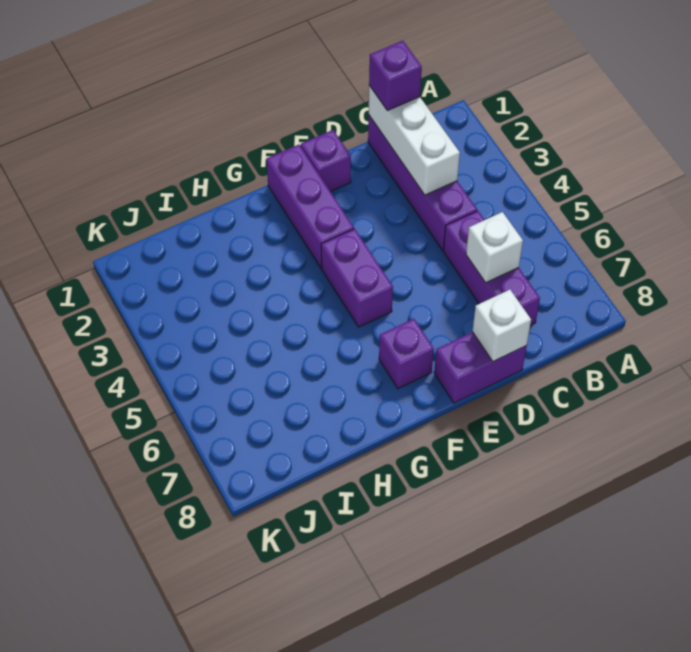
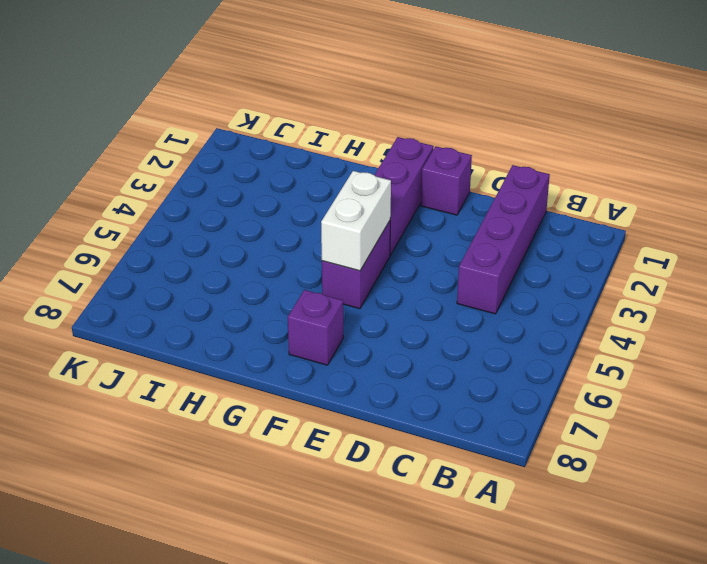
white brick F4:F5 level 2 -> none
none -> purple brick C5:C7 level 1
none -> purple brick D8:E8 level 1

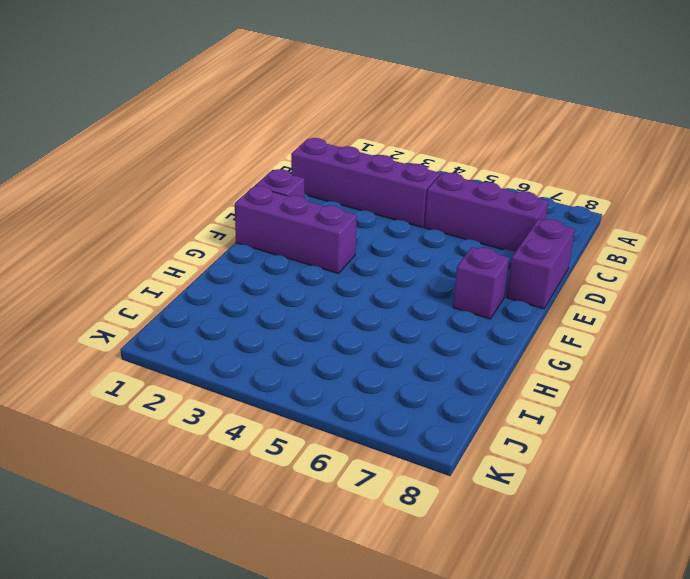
none -> purple brick F4:F5 level 1
none -> white brick C1:C3 level 2

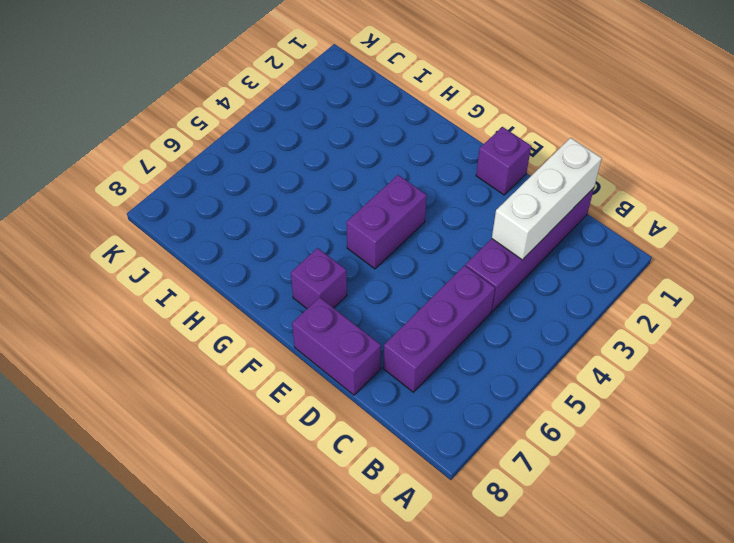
none -> purple brick F1:F3 level 1
none -> white brick C6 level 2

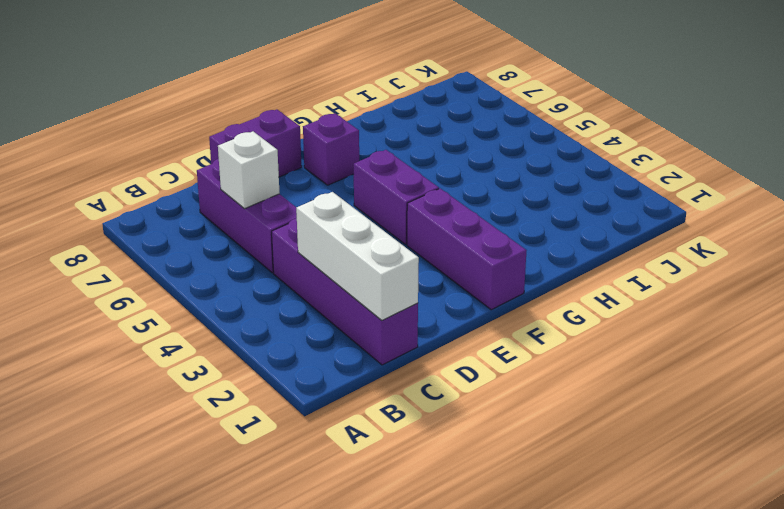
none -> purple brick E1 level 1
none -> white brick D8 level 2

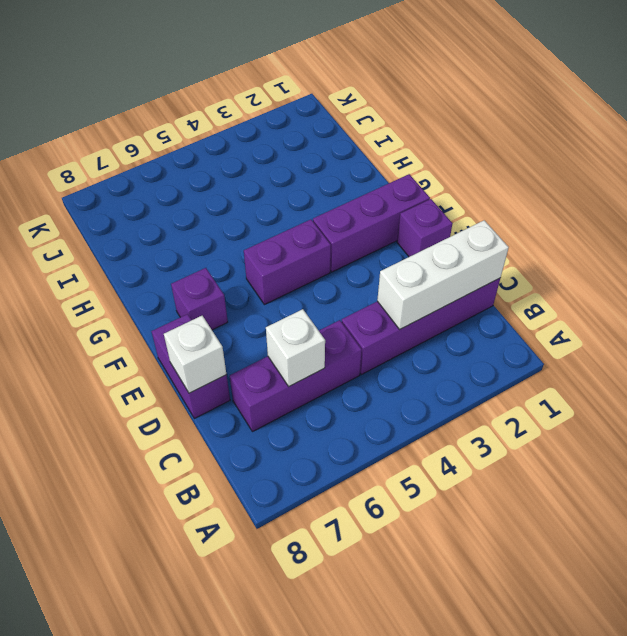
none -> purple brick C1 level 3

